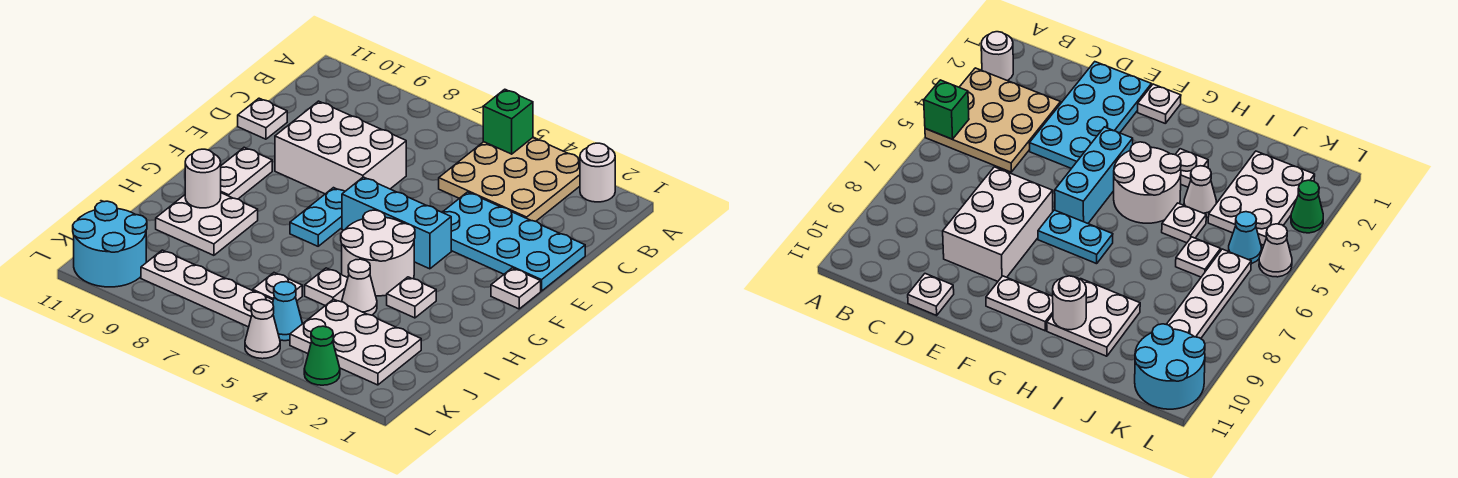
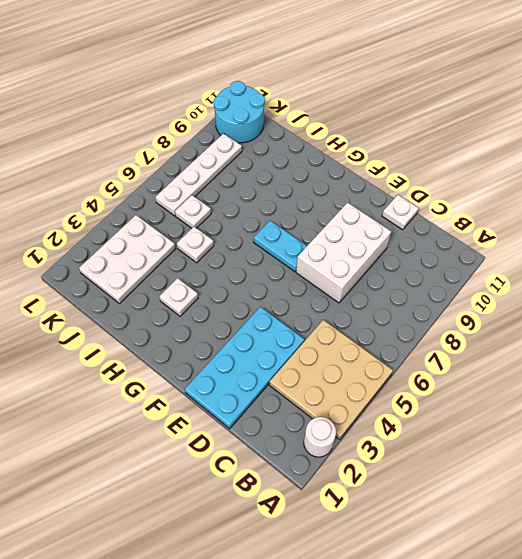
none -> white plate F1 level 1
none -> cyan brick F4:F6 level 1
none -> white plate F10:G10 level 1

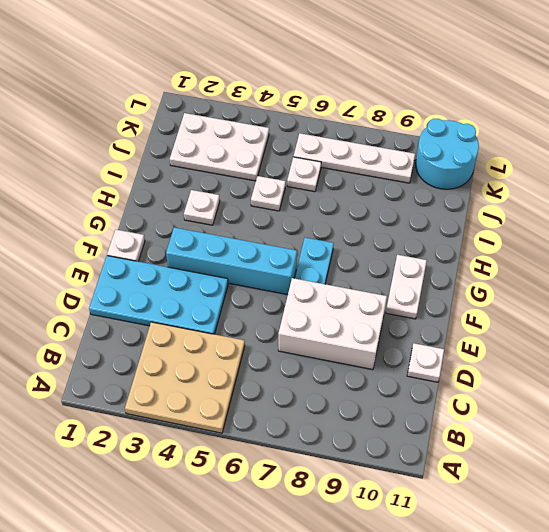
cyan brick F3:F6 level 1 -> cyan brick F4:F6 level 1
none -> white round brick A2 level 1
none -> white round brick G4:H5 level 1
none -> white plate H9:I10 level 1

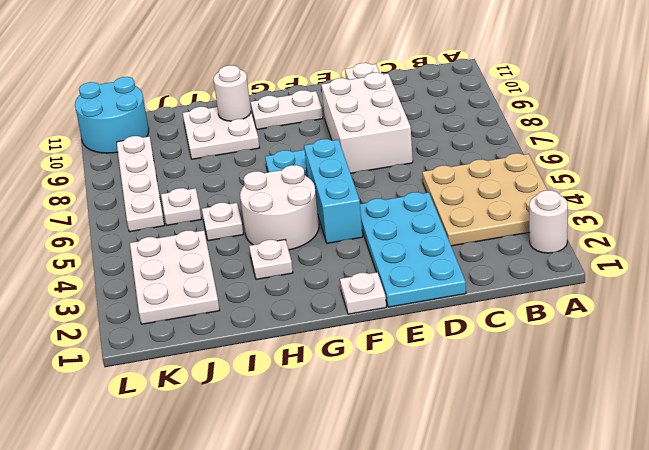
none -> white cone I4 level 1
none -> cyan cone K5 level 1
none -> green cone L3 level 1

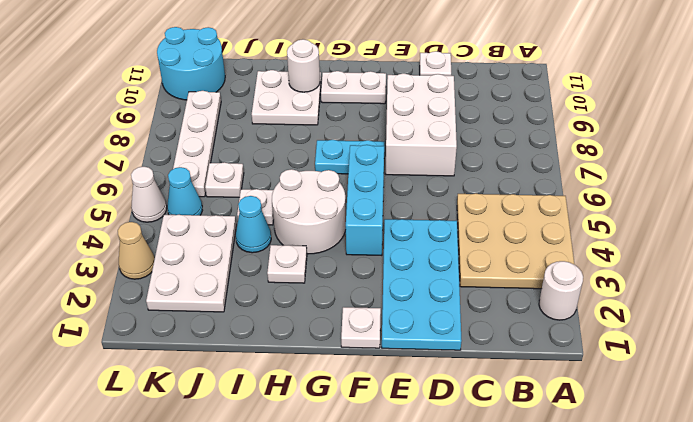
cyan cone I4 level 1 -> white cone I4 level 1
tan cone L3 level 1 -> green cone L3 level 1
none -> green brick A5 level 2

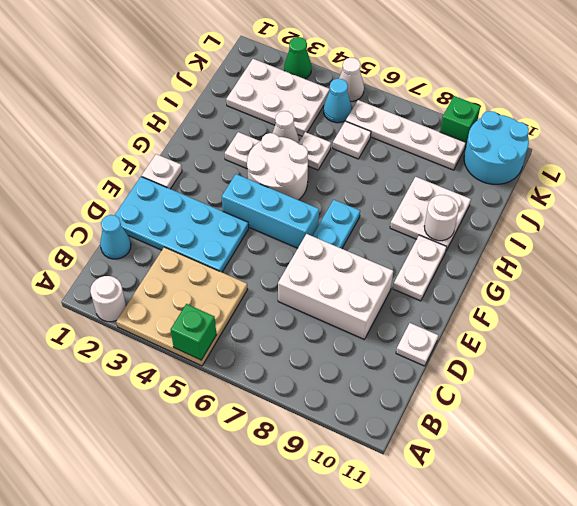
cyan cone C1 level 1 -> none
green brick L9 level 1 -> none

